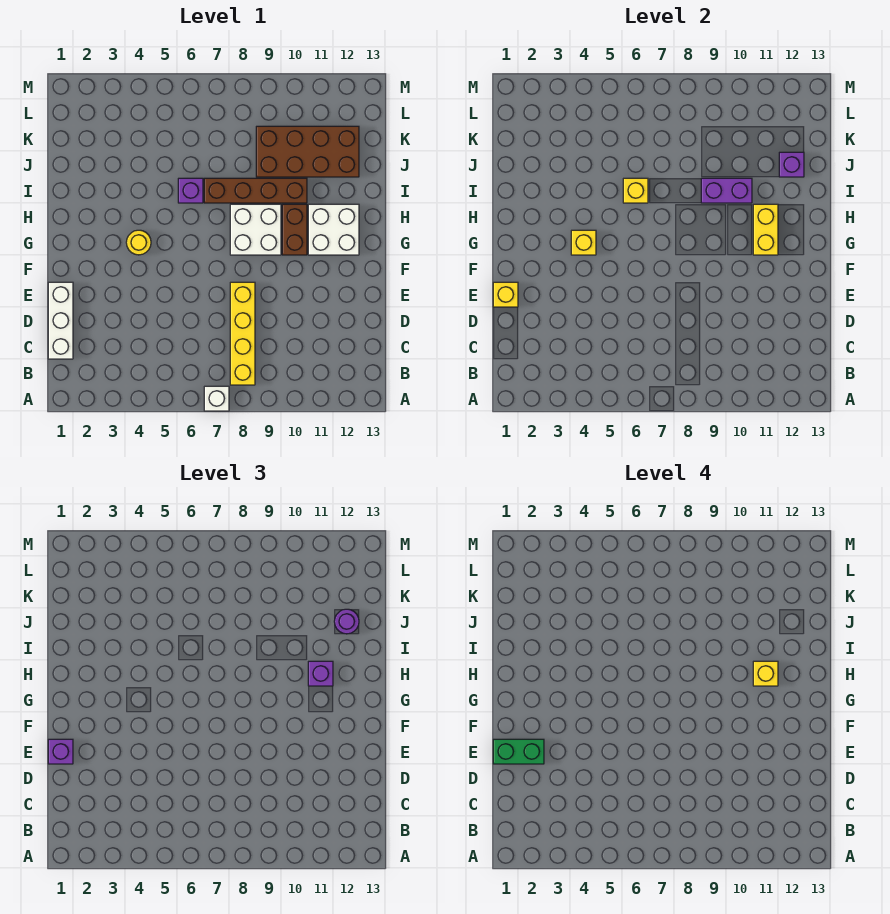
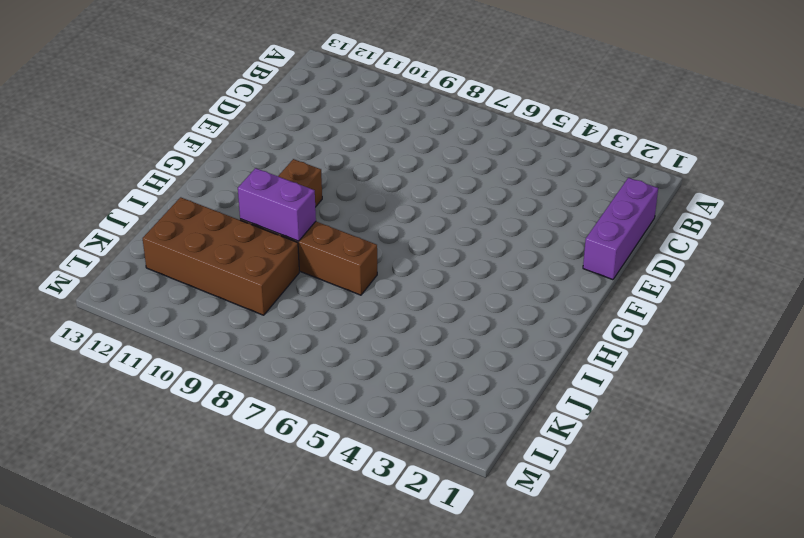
purple brick C1:E1 level 1 -> white brick C1:E1 level 1
none -> white brick A7 level 1
none -> yellow brick B8:E8 level 1
none -> yellow round brick G4 level 1

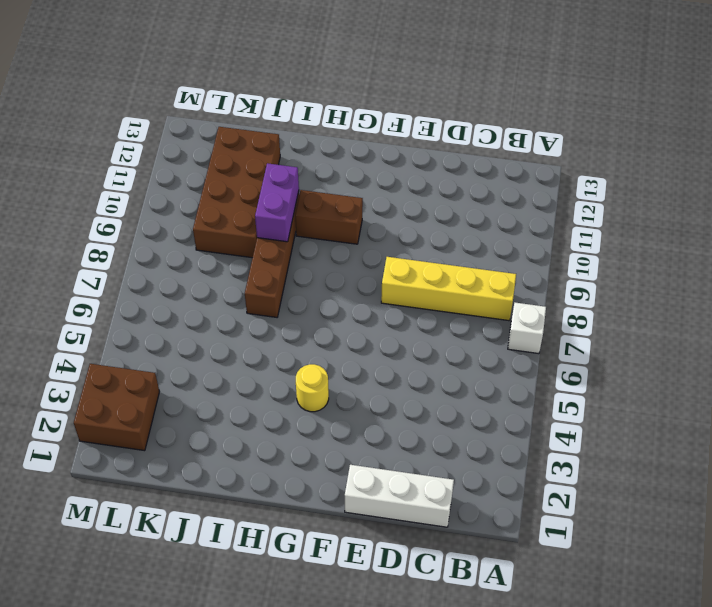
brown brick L2:M3 level 1 -> none
none -> white brick G8:H9 level 1
none -> white brick G11:H12 level 1
none -> purple brick I6 level 1

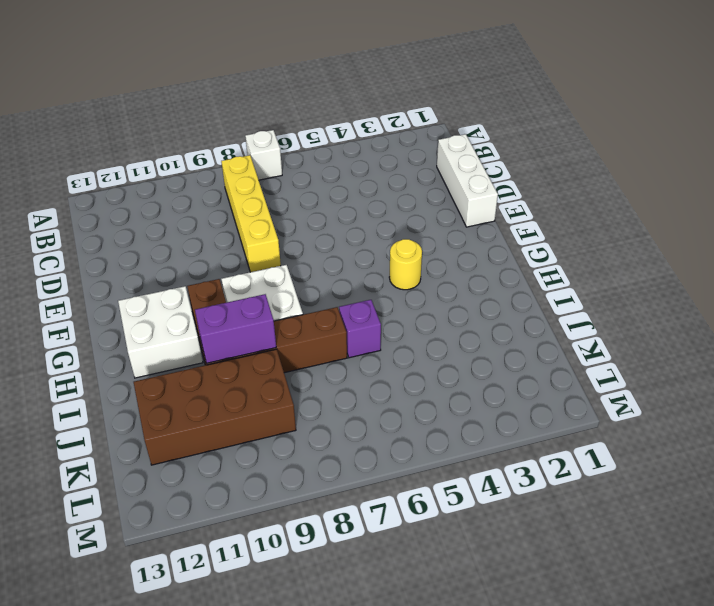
none -> yellow brick E1 level 2
none -> yellow brick G4 level 2
none -> yellow brick G11:H11 level 2

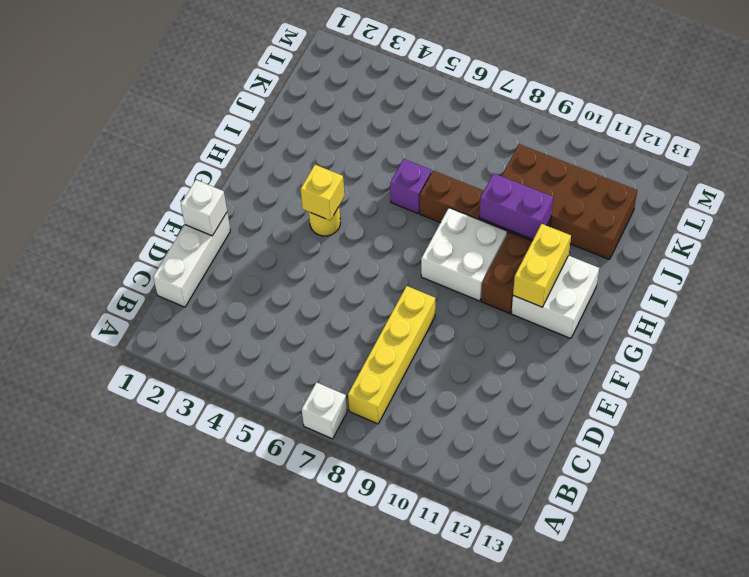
white brick E1 level 2 -> yellow brick E1 level 2
none -> yellow brick I6 level 2
none -> purple brick J12 level 2
none -> purple brick E1 level 3

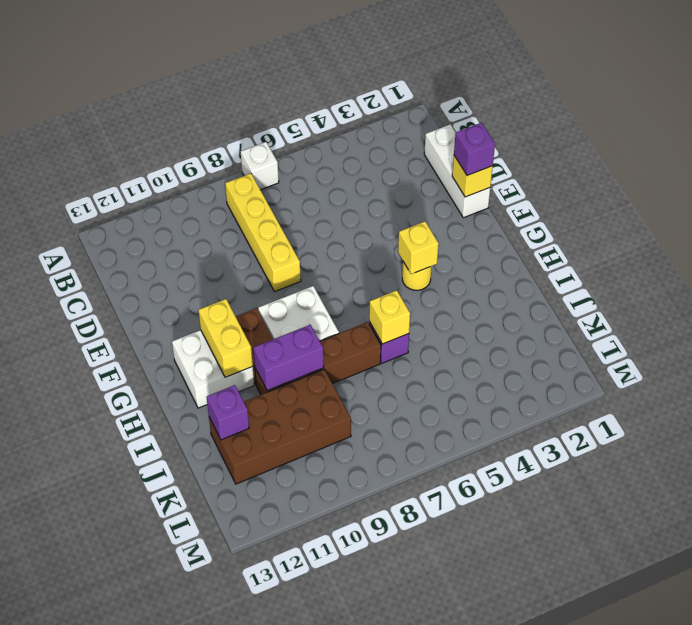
none -> purple brick H11 level 3
none -> purple round brick J12 level 3
none -> green brick E1:E2 level 4

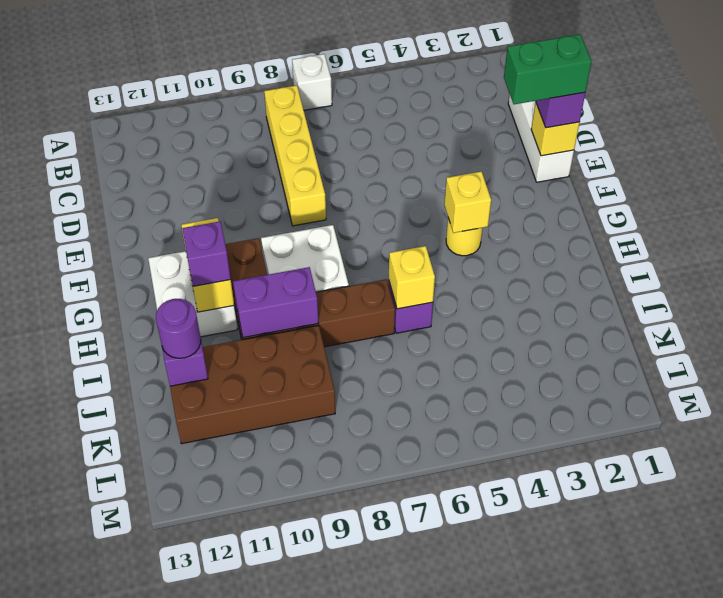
none -> yellow brick H11 level 4

